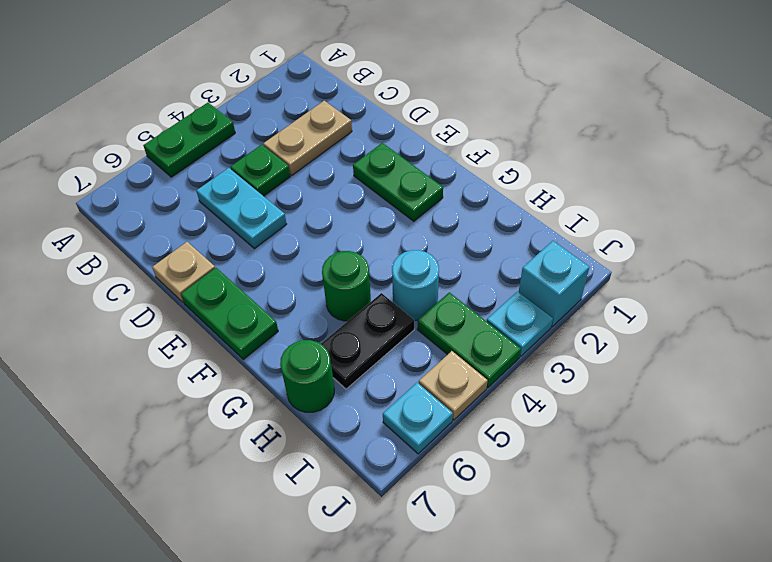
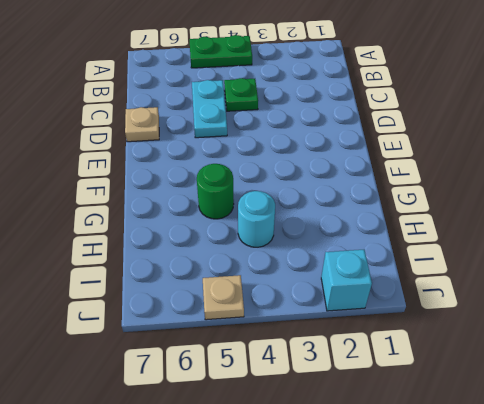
none -> tan plate C2:C3 level 1
none -> green plate E2:F2 level 1
none -> green plate E7:F7 level 1

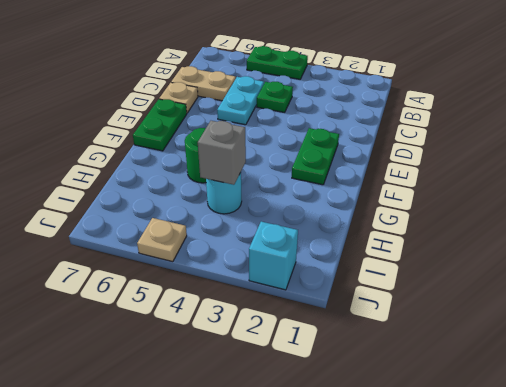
tan plate C6:C7 level 1 -> tan plate C2:C3 level 1
grey brick H4 level 2 -> none
none -> black plate H5:H6 level 1
none -> green round brick H7 level 1
none -> green plate I4:J4 level 1

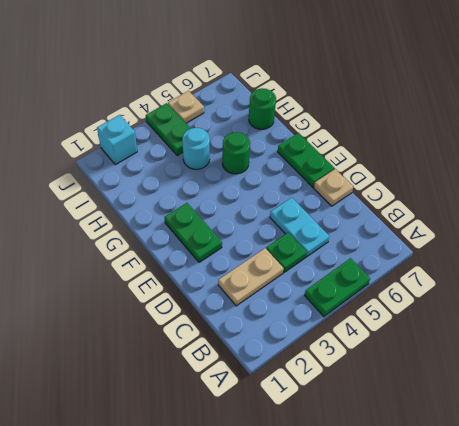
none -> black plate H5:H6 level 1
none -> cyan plate J3 level 1
none -> cyan plate J6 level 1

